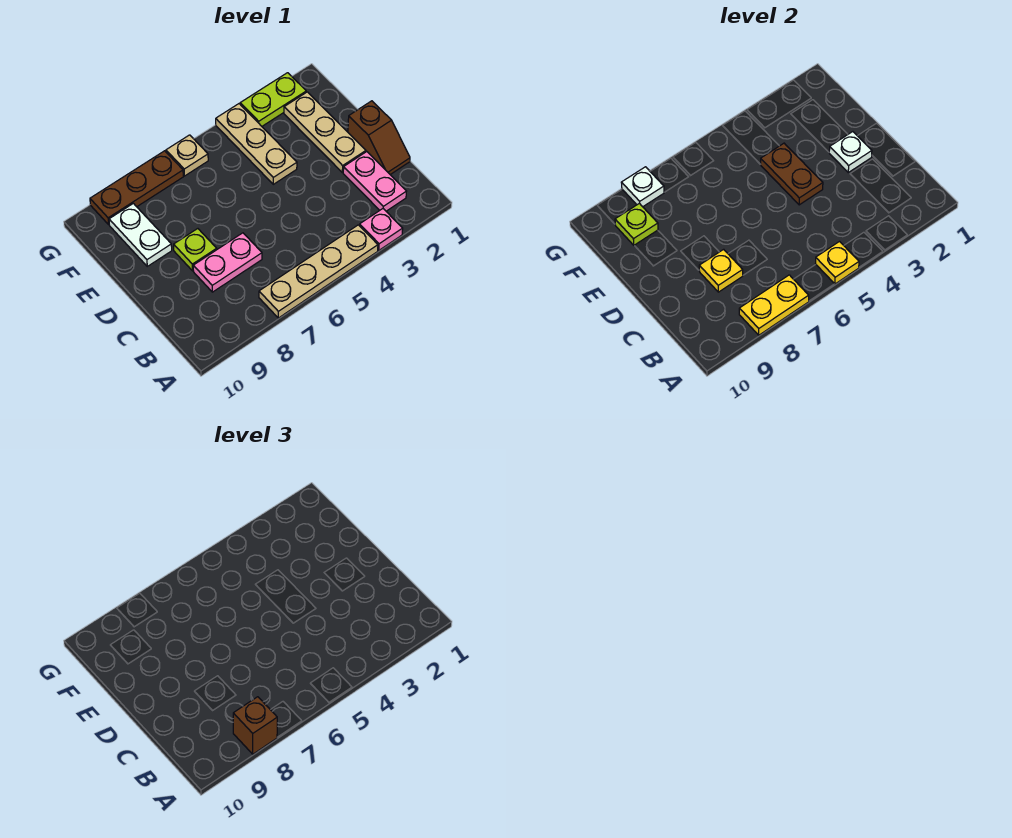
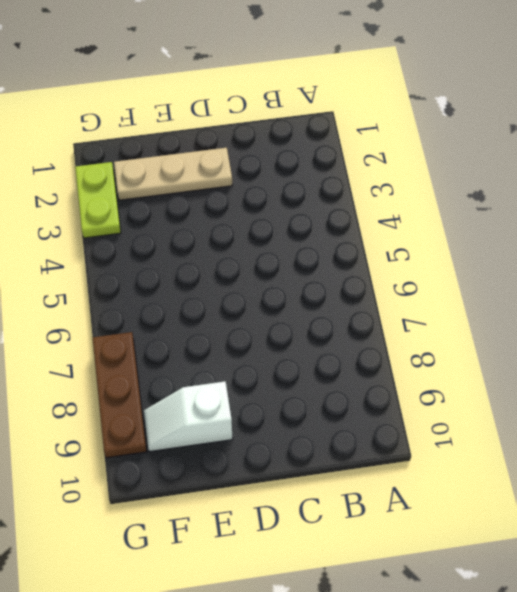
white slope E9:F9 level 1 top E -> white plate E9:F9 level 1
none -> pink plate A3 level 1
none -> tan plate A4:A7 level 1
none -> pink plate B2:C2 level 1

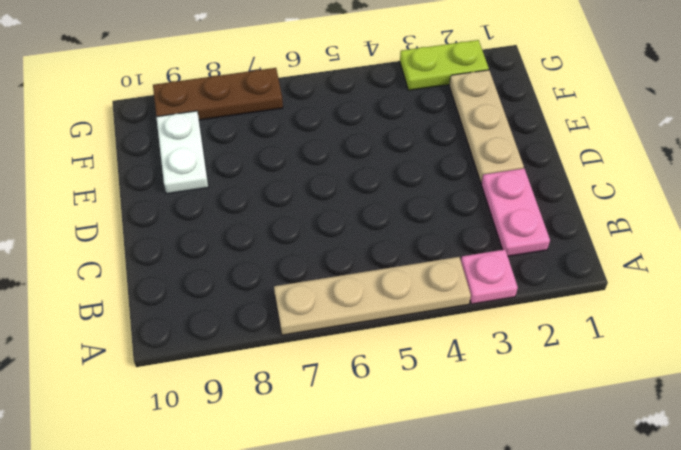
none -> brown slope C1:D1 level 1 top D
none -> pink plate C7:C8 level 1
none -> lime plate D8 level 1

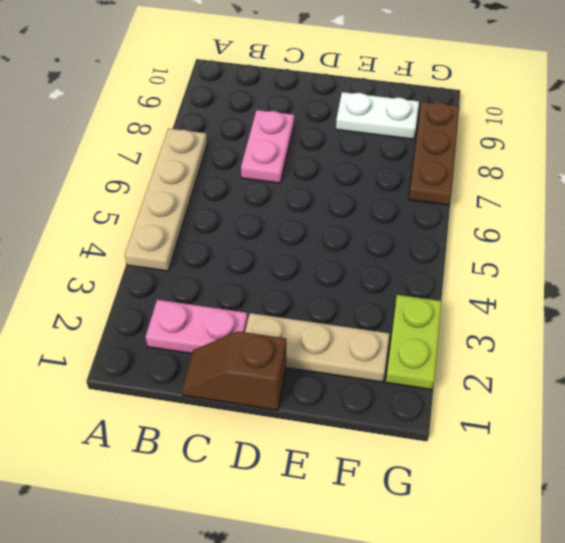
none -> pink plate A3 level 1
none -> lime plate D8 level 1
none -> tan plate E4:G4 level 1

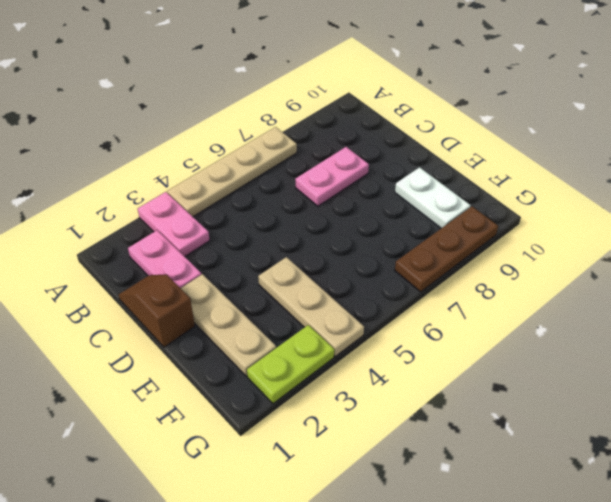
pink plate A3:B3 level 1 -> pink plate A3 level 1
none -> lime plate D8 level 1
none -> tan plate G6 level 1
none -> yellow plate A5 level 2

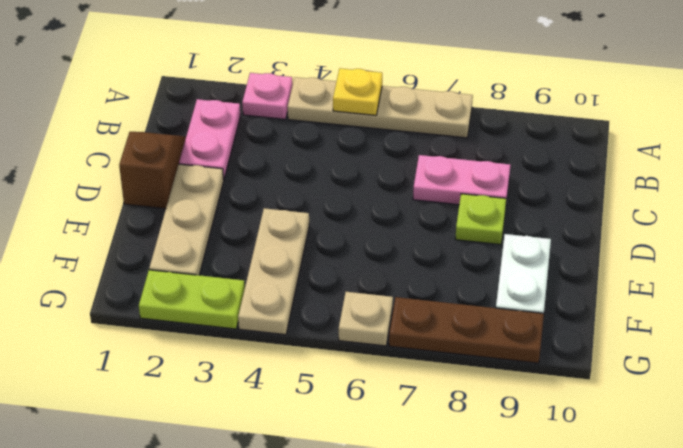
none -> yellow plate A7:A8 level 2
none -> yellow plate C8 level 2
none -> white plate D2 level 2

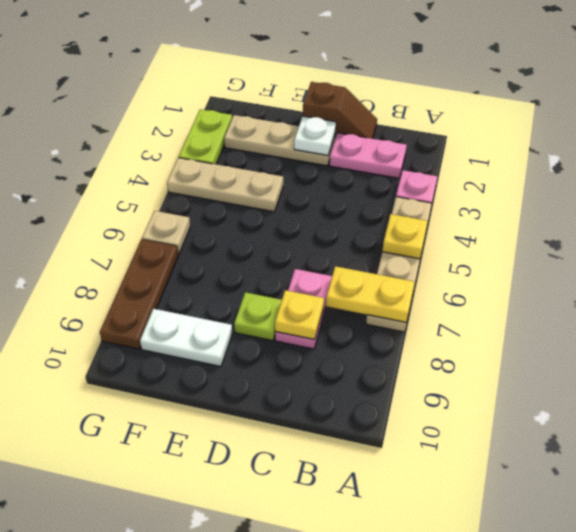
yellow plate A7:B7 level 2 -> yellow plate A7:A8 level 2
none -> brown plate D4:E4 level 2
none -> lime plate F9 level 2
none -> white plate G8 level 2

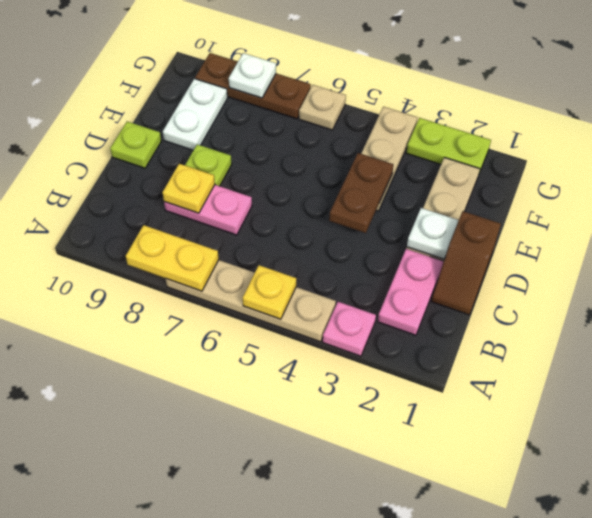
lime plate D10 level 1 -> lime plate F9 level 2
none -> brown brick A8 level 3

